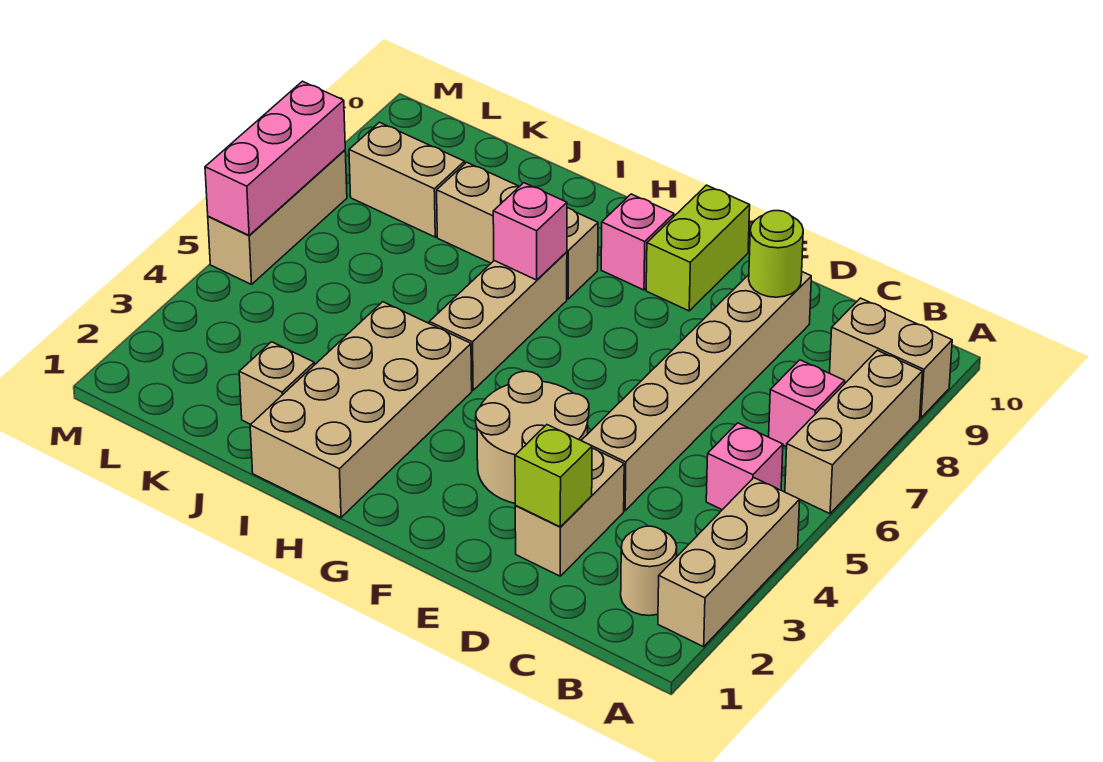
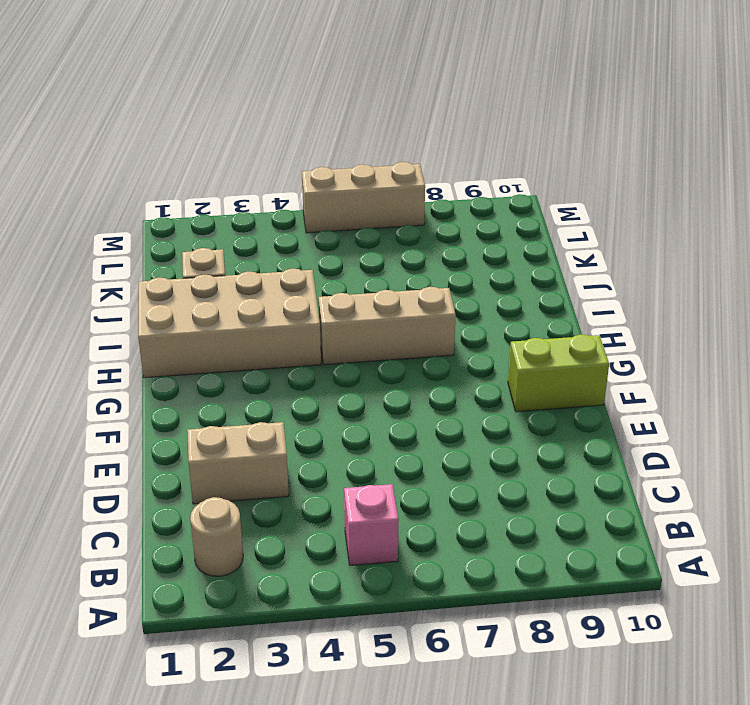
none -> tan brick A2:A4 level 1
none -> tan brick A6:A8 level 1
none -> tan brick A9:B9 level 1

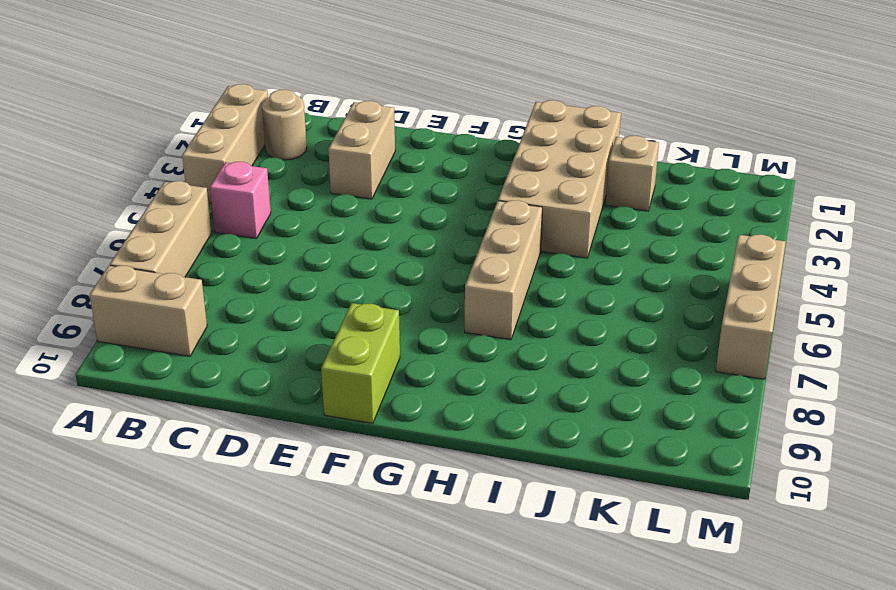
none -> pink brick B7 level 1
none -> tan brick D4:D9 level 1
none -> tan round brick E3:F4 level 1

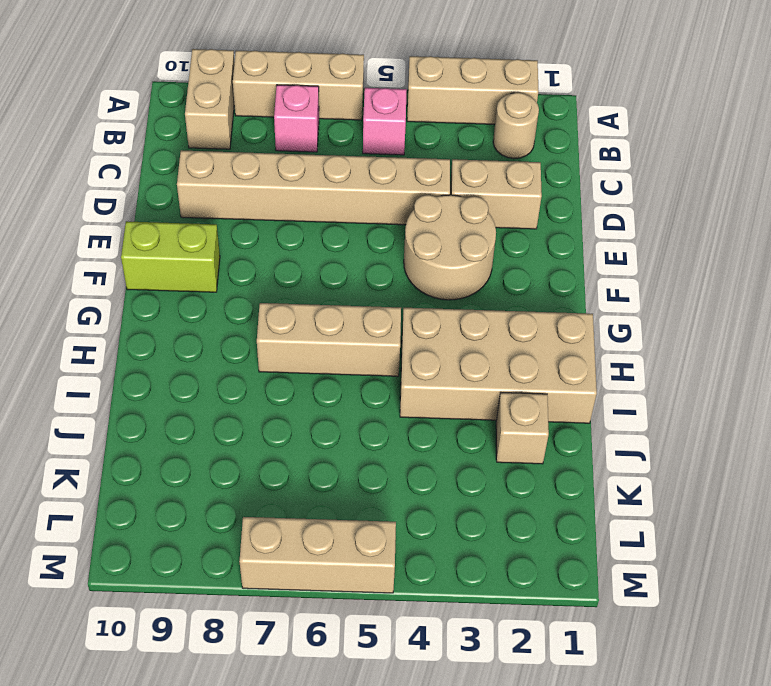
none -> pink brick G9 level 1
none -> tan brick H8:J8 level 1
none -> tan brick K8:L8 level 1

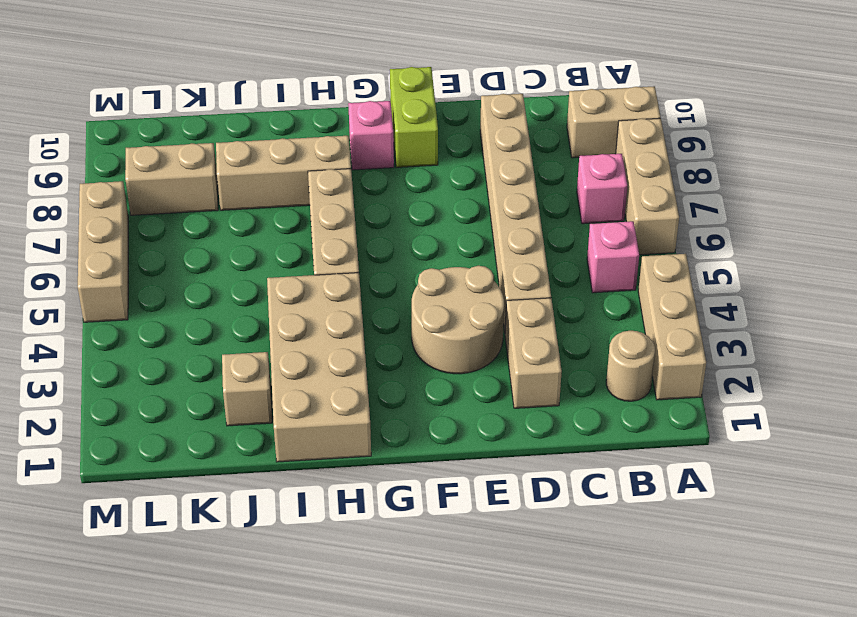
none -> lime brick D2 level 2
none -> lime round brick D9 level 2
none -> pink brick H7 level 2

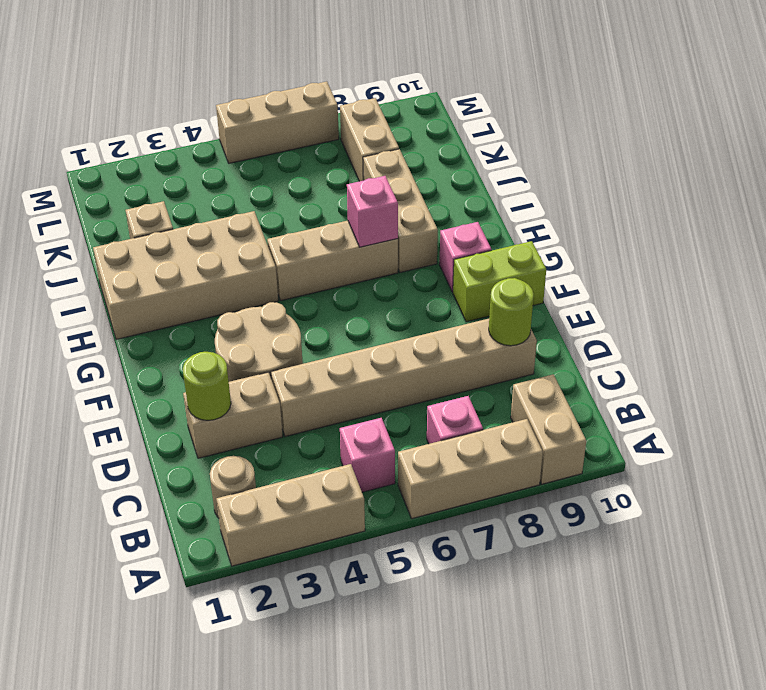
lime round brick D2 level 2 -> lime brick D2 level 2
none -> pink brick M5:M7 level 2

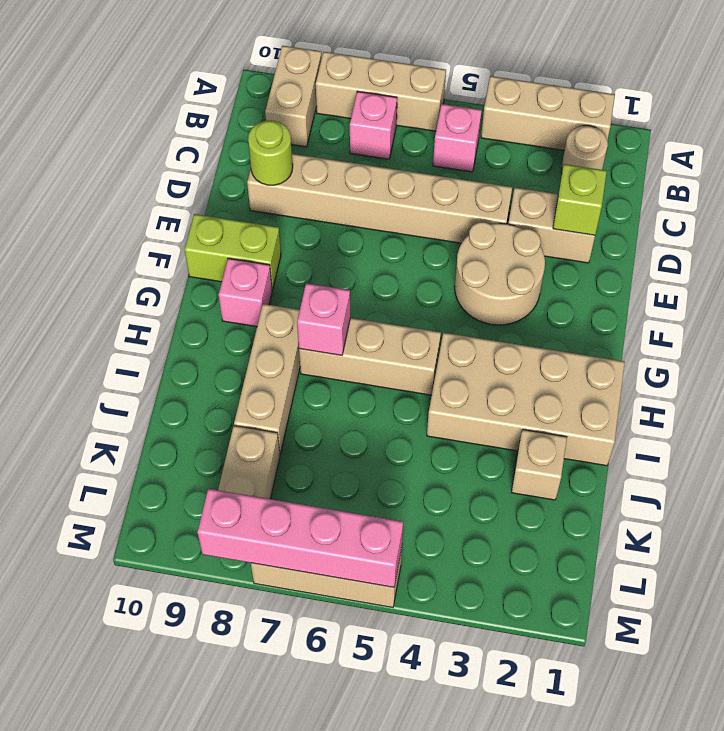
pink brick M5:M8 level 2 -> pink brick M5:M7 level 2

